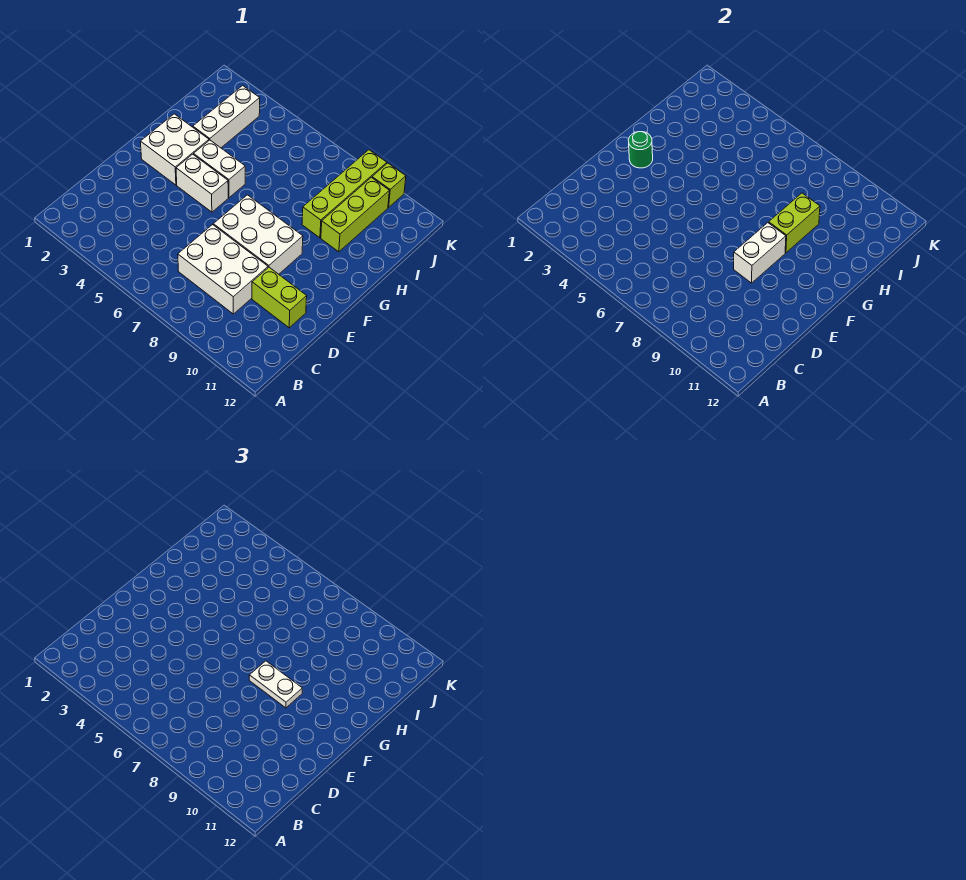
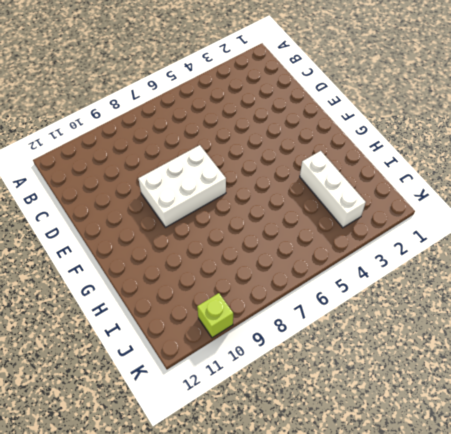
none -> white brick C7:D9 level 1
none -> lime brick D10:D11 level 1
none -> white brick F2:G3 level 1

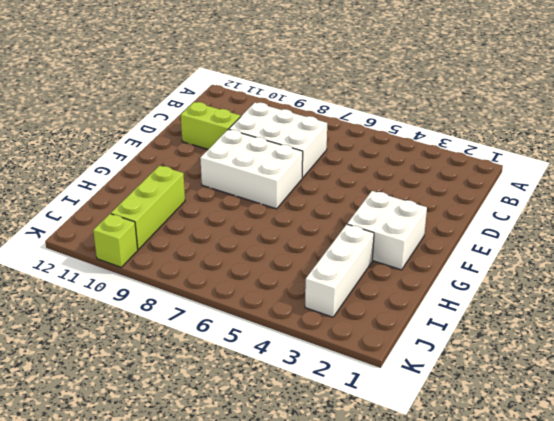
none -> white brick F4:F5 level 1
none -> white brick G4:G5 level 1
none -> lime brick H9:K9 level 1

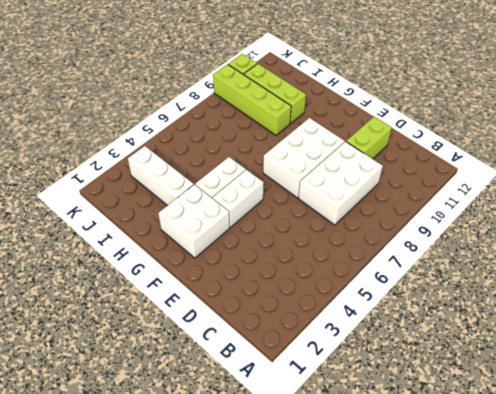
none -> white brick E9:F9 level 2
none -> green round brick F2 level 2
none -> lime brick G9:H9 level 2

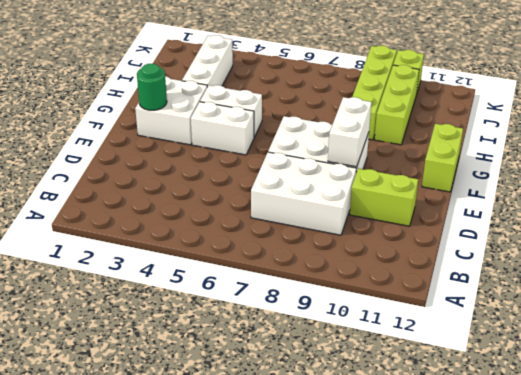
lime brick F12:G12 level 1 -> lime brick G9:H9 level 2
none -> white plate F8:F9 level 3

